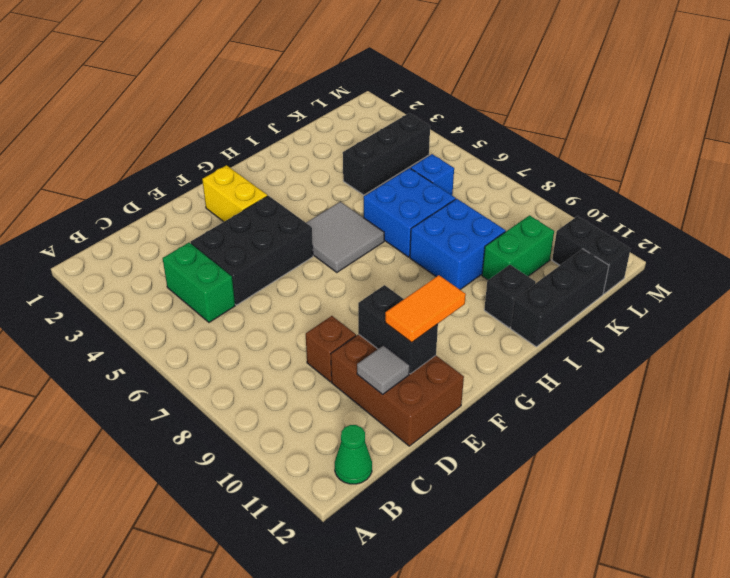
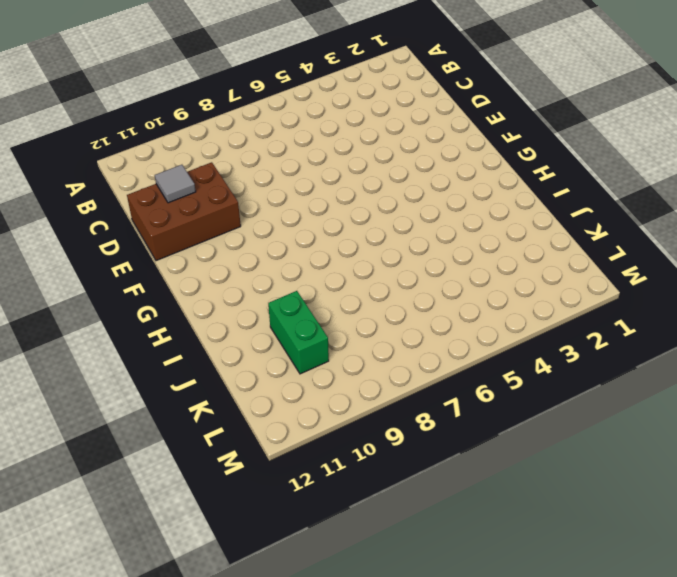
none -> green cone B12 level 1
none -> green brick C4:C5 level 1
none -> black brick D4:F5 level 1

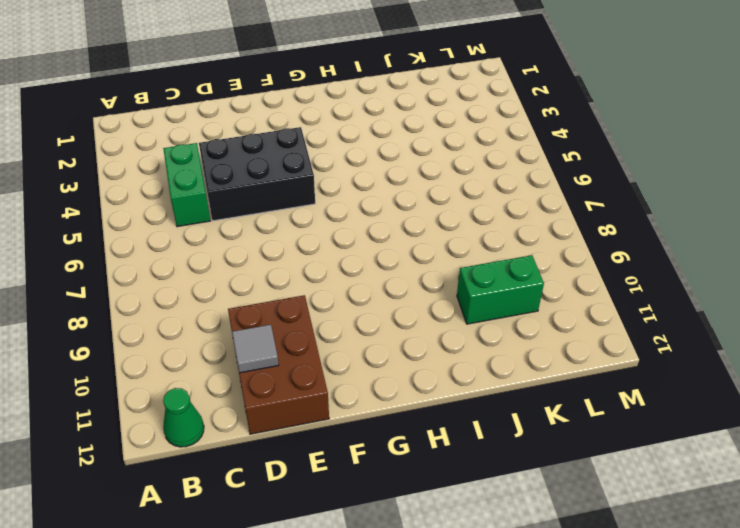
none -> brown brick D9 level 1
none -> yellow brick F2:F3 level 1
none -> grey tile G5:H6 level 1

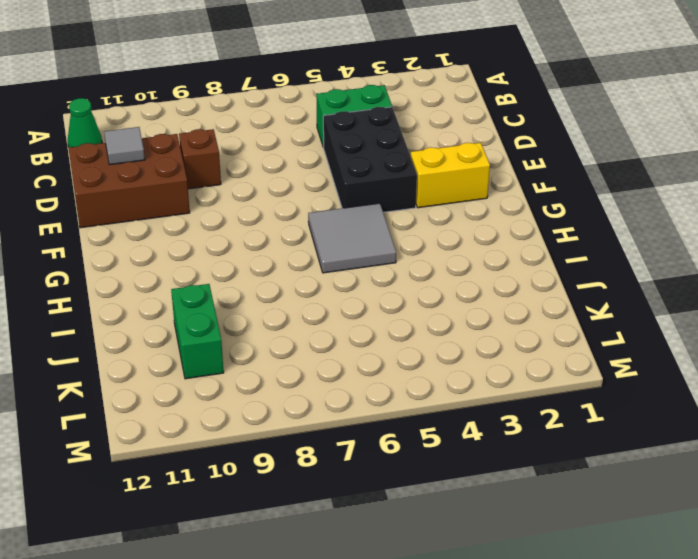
none -> blue brick I6:J7 level 1
none -> blue brick I8:J9 level 1
none -> black brick I11 level 1

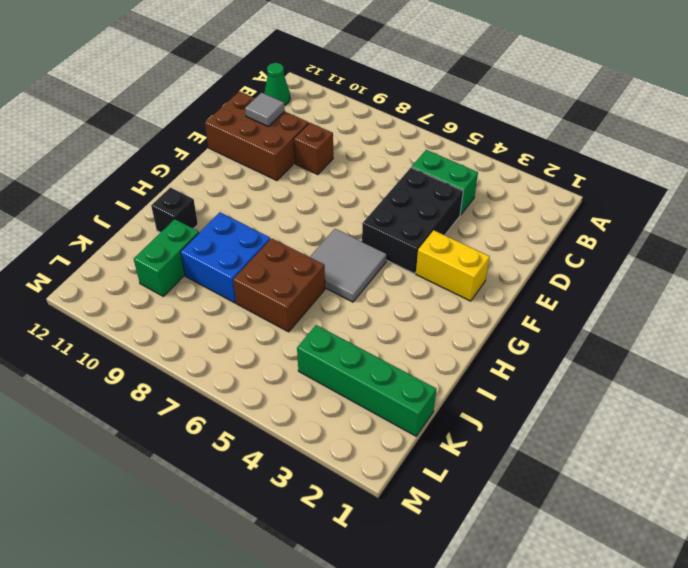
brown brick I6:J7 level 1 -> blue brick I6:J7 level 1
green brick K1:K4 level 1 -> black brick J4:L4 level 1
none -> black brick I12:K12 level 1
none -> blue brick K6 level 1
none -> black brick L11:L12 level 1

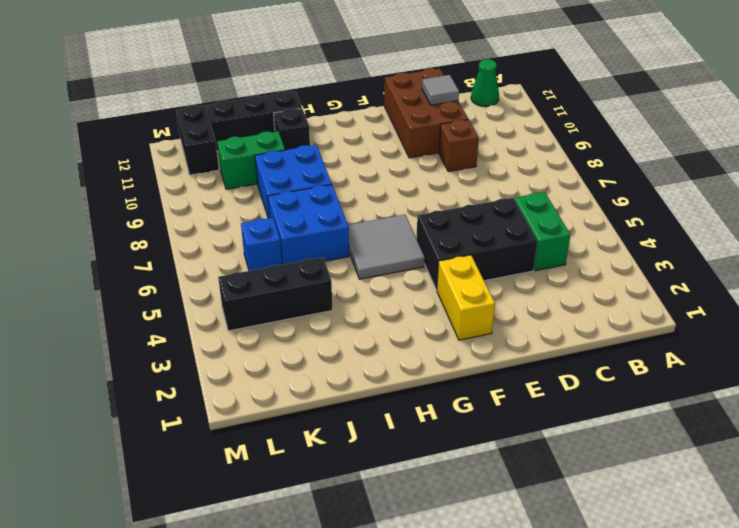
none -> black brick E10:E11 level 2
none -> orange tile E11:F11 level 3

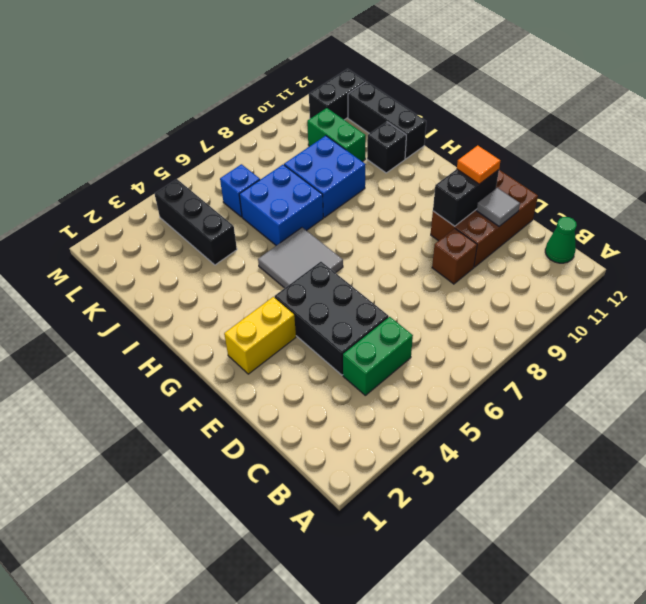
orange tile E11 level 3 -> orange tile E11:F11 level 3

